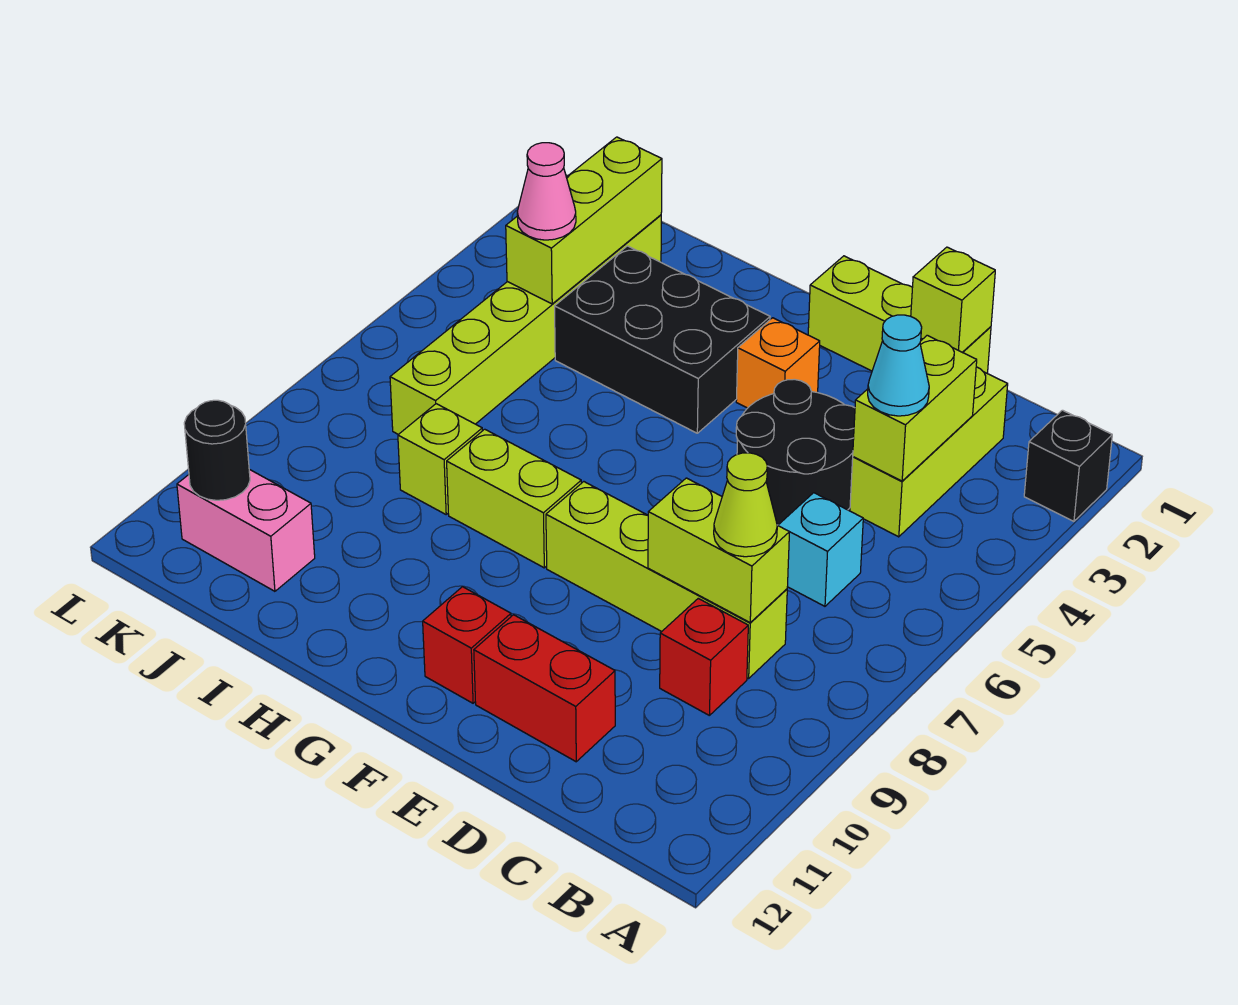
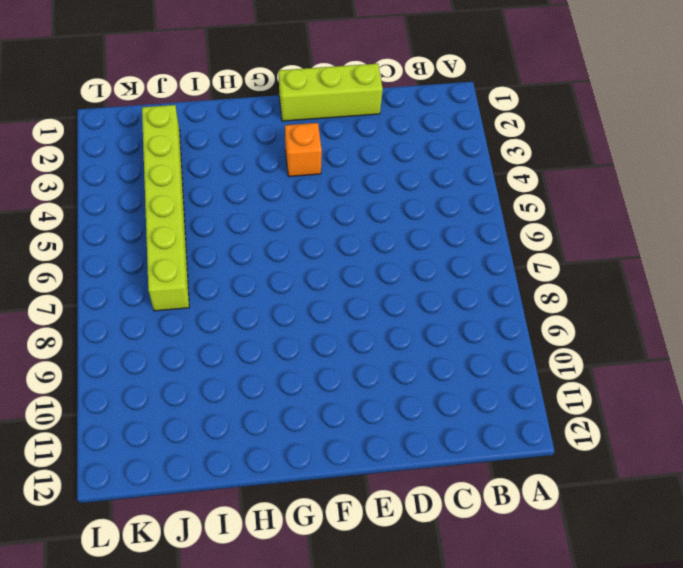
none -> black brick A2 level 1
none -> lime brick C2:C4 level 1
none -> cyan brick C6 level 1

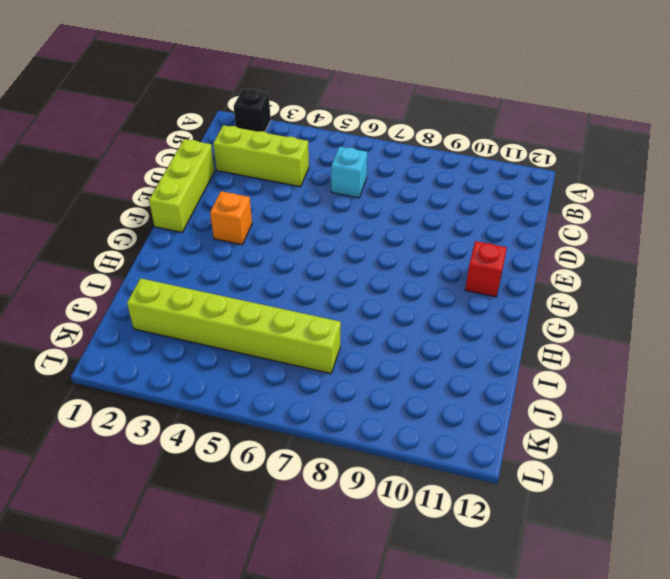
none -> lime brick C8:F8 level 1
none -> red brick C9 level 1
none -> black round brick D4:E5 level 1

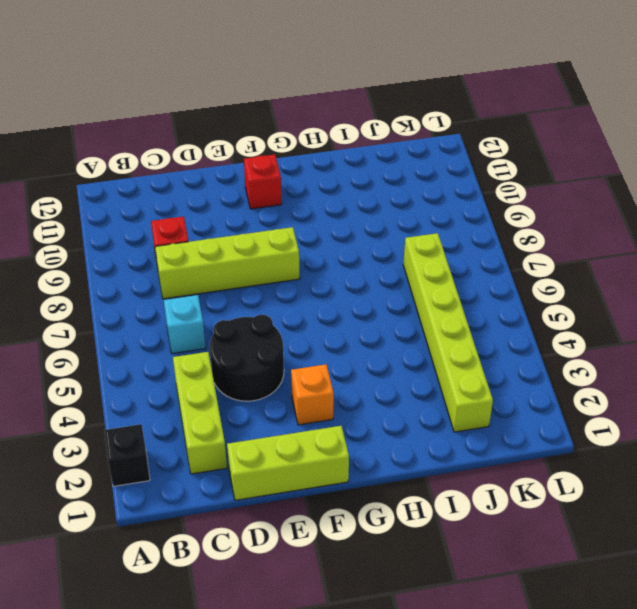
none -> red brick D11:E11 level 1
none -> black brick G3:I4 level 1
none -> lime brick G8:H8 level 1

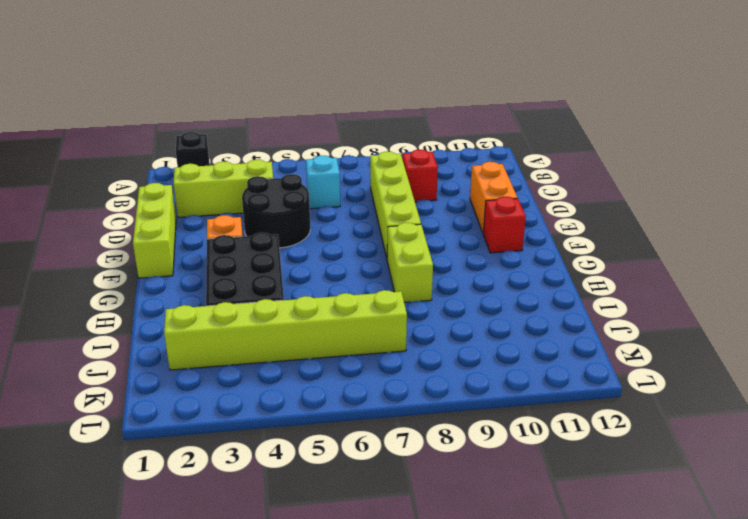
orange brick D11:E11 level 1 -> red brick D11:E11 level 1
none -> lime brick I8 level 1
none -> pink brick J11:K11 level 1
none -> lime brick C3:C4 level 2

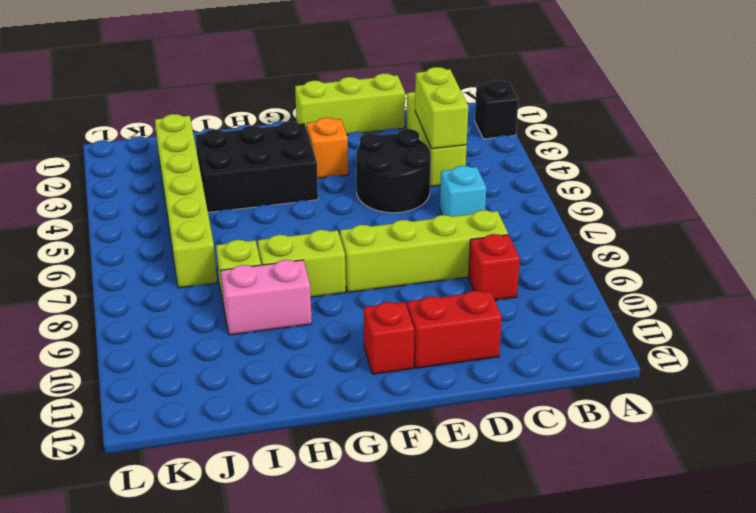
pink brick H9:I9 level 1 -> pink brick J11:K11 level 1
none -> lime brick C8:D8 level 2
none -> lime brick D1 level 2
none -> lime brick J2:J4 level 2

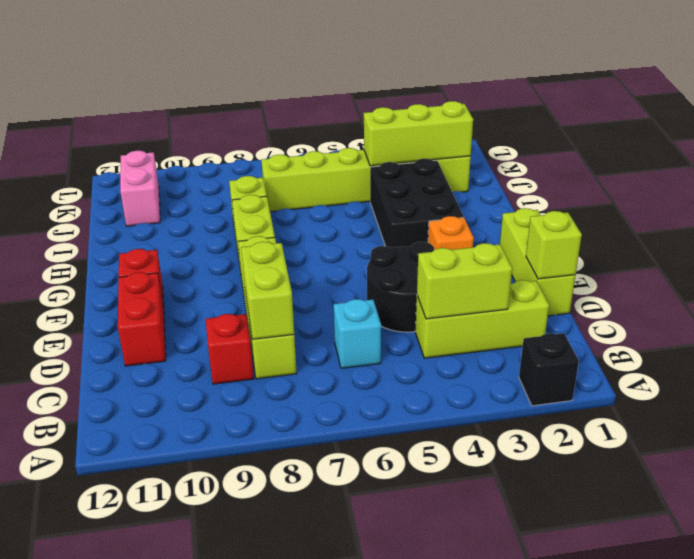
none -> black round brick K11 level 2
none -> cyan cone C4 level 3
none -> lime cone C8 level 3

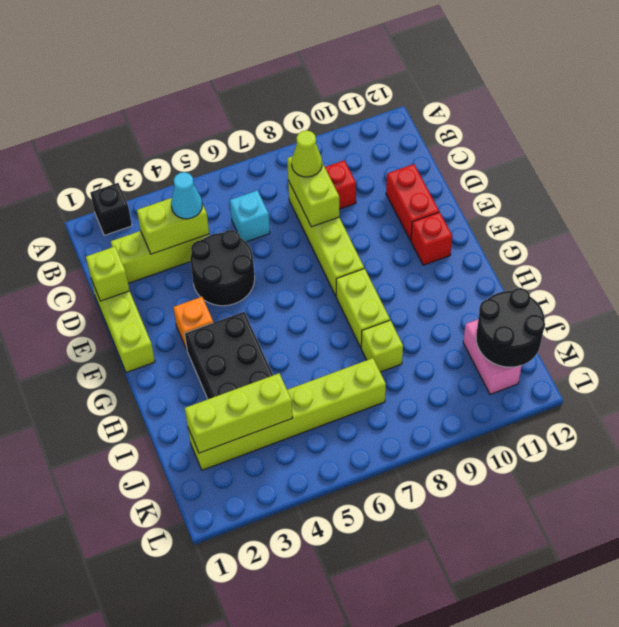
black round brick J11:K12 level 2 -> black round brick K11 level 2
none -> pink cone J4 level 3

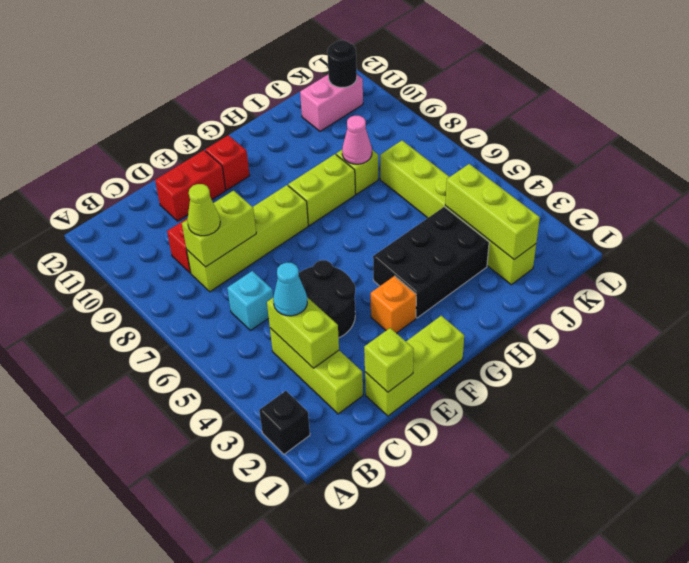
pink cone I8 level 2 -> pink cone J4 level 3

